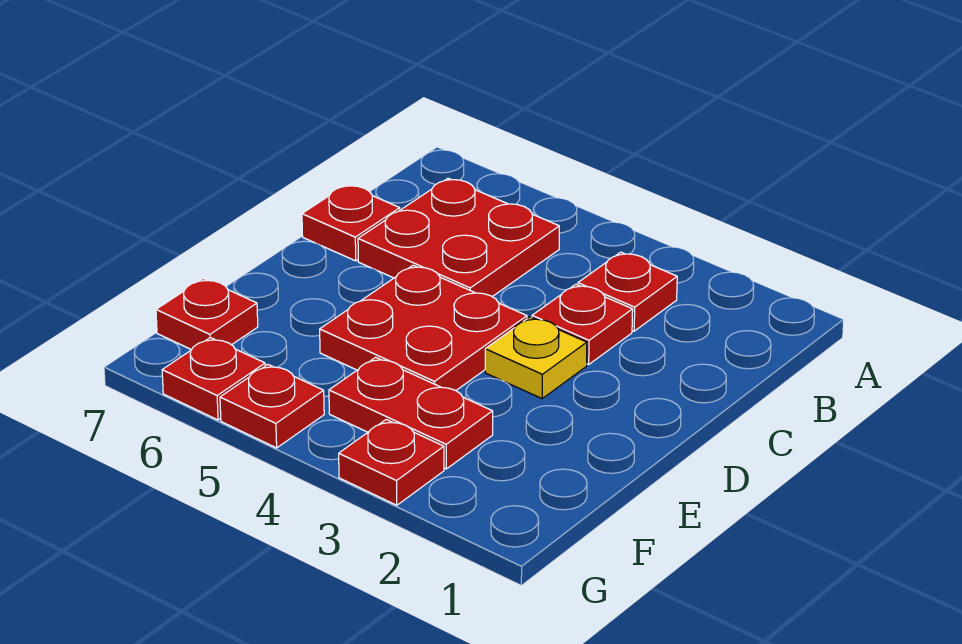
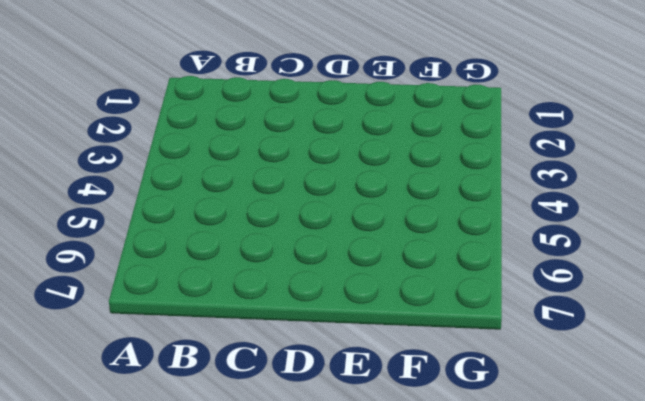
none -> red plate B3 level 1
none -> red plate B5:C6 level 1

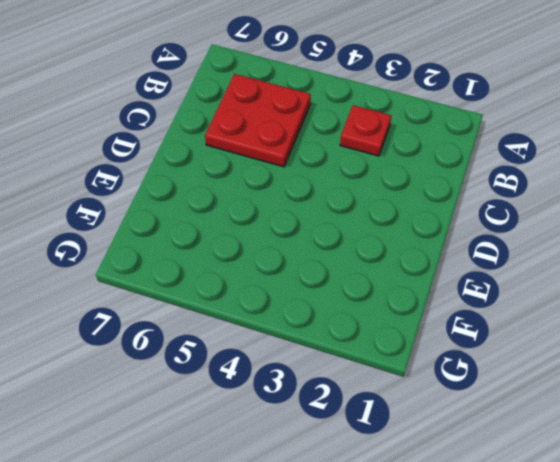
none -> red plate C3 level 1
none -> red plate C7 level 1

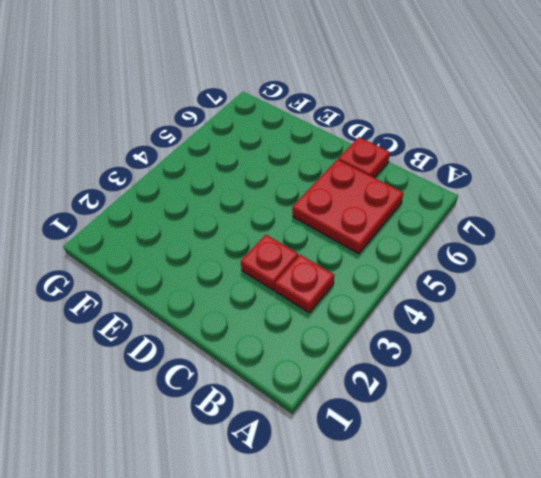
none -> yellow plate D3 level 1
none -> red plate D4:E5 level 1

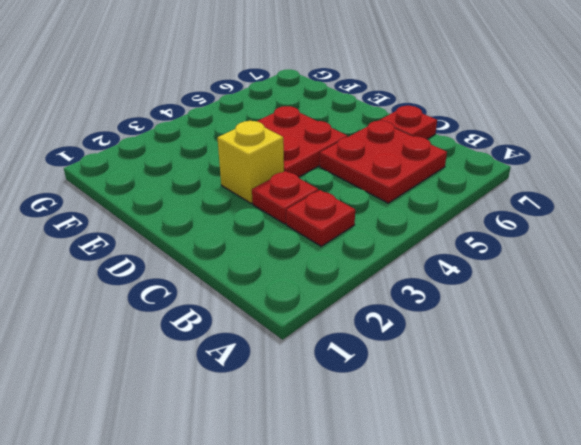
yellow brick D3 level 1 -> yellow plate D3 level 1
none -> red plate F3:F4 level 1
none -> red plate F7 level 1

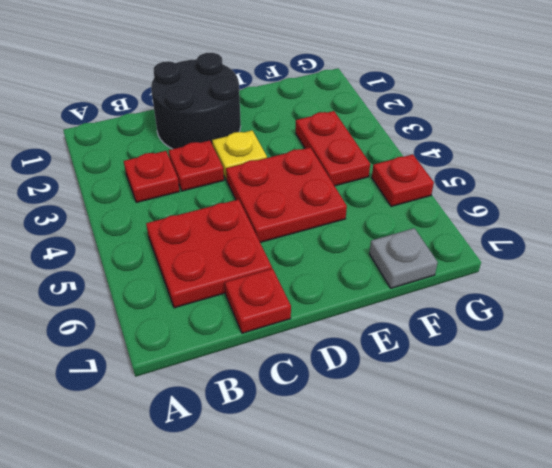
black round brick C1:D2 level 1 -> none
grey plate F7 level 1 -> red plate F7 level 1
none -> red plate G3 level 1
none -> red plate G6 level 1

